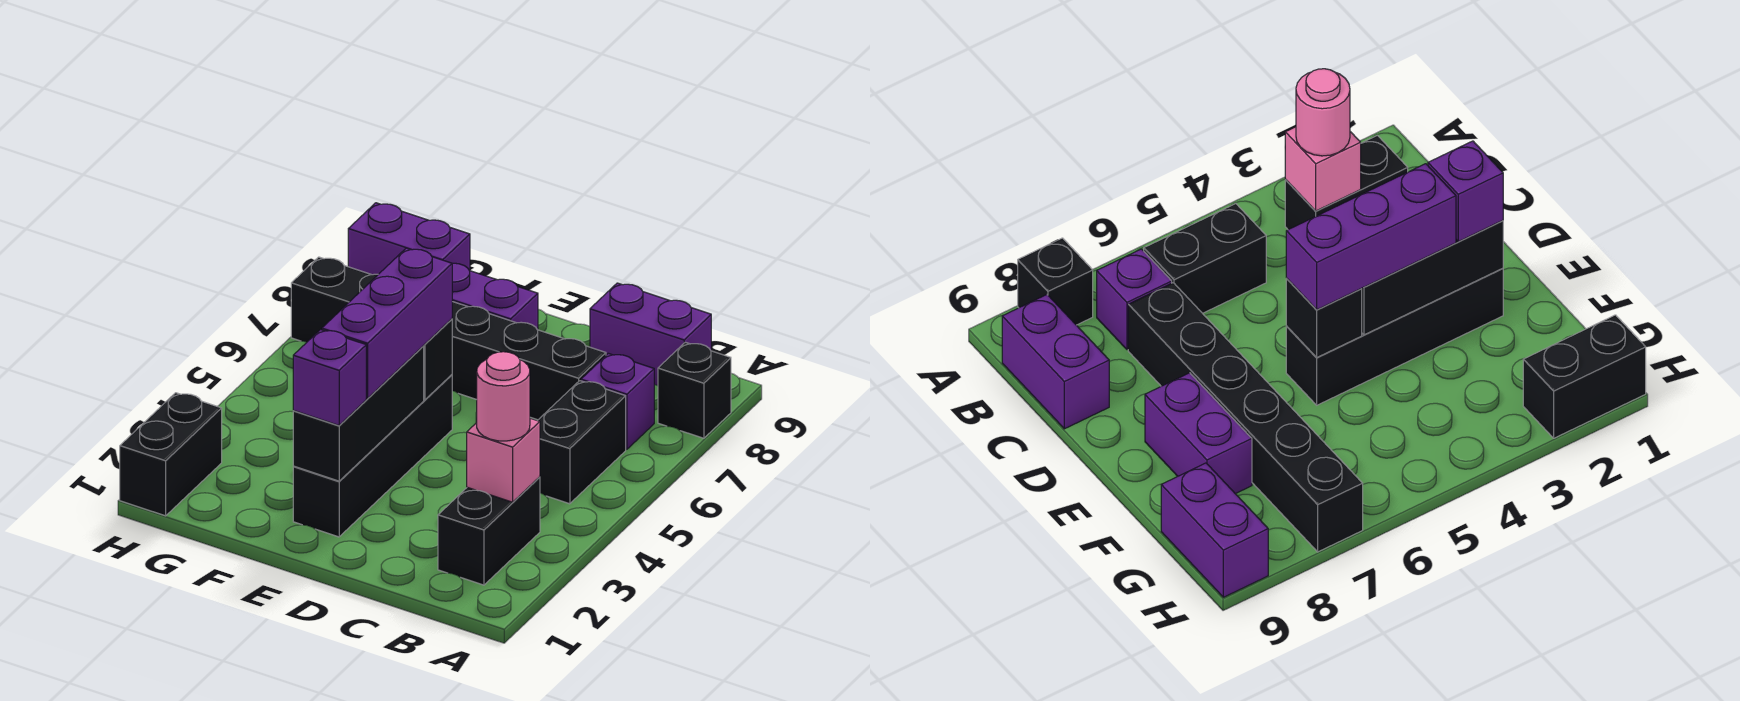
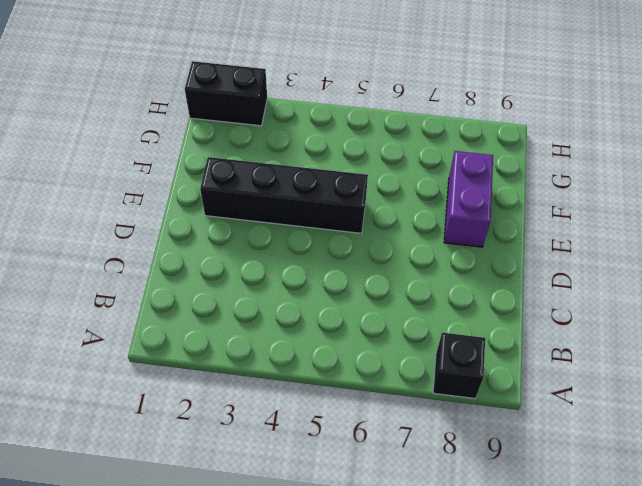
none -> black brick B2:B3 level 1
none -> black brick B5:B6 level 1
none -> purple brick B7 level 1

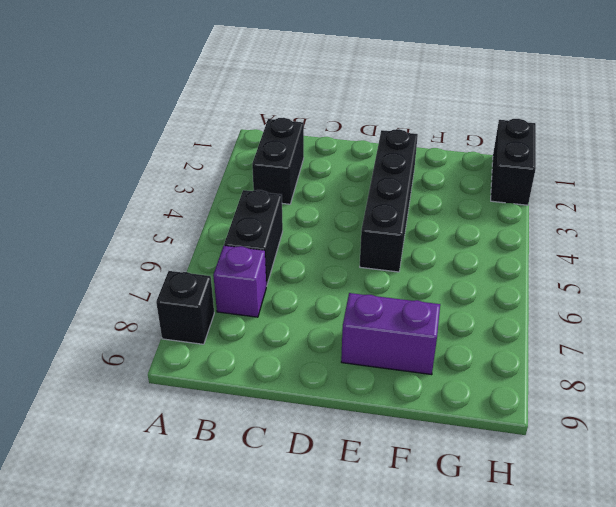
none -> purple brick B9:C9 level 1
none -> black brick C7:H7 level 1
none -> purple brick G9:H9 level 1

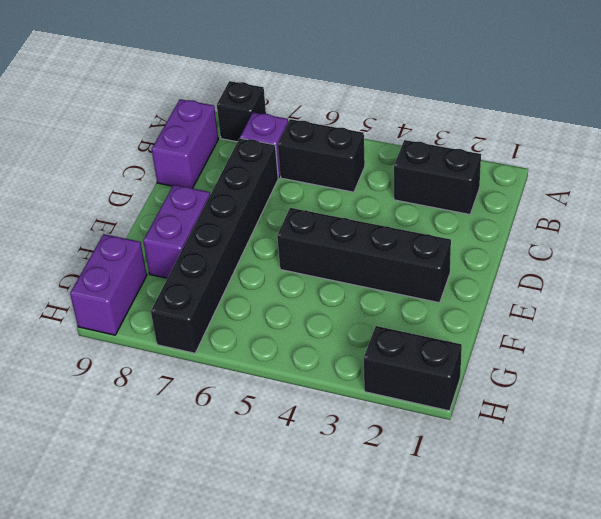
none -> pink brick B3 level 2
none -> black brick E2:E4 level 2
none -> black brick E5 level 2

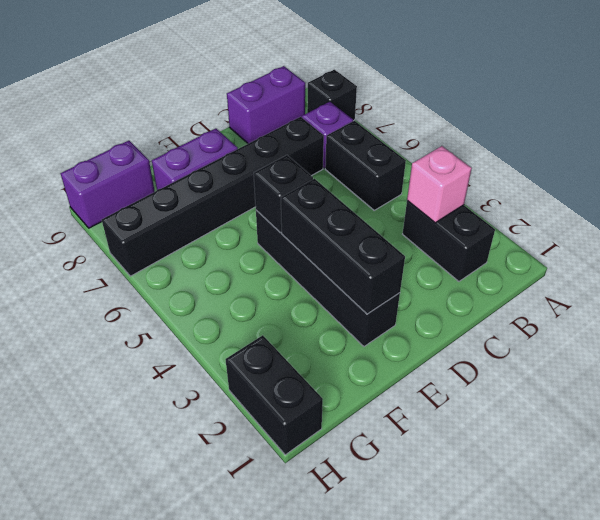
none -> pink round brick B3 level 3
none -> purple brick E2 level 3
none -> purple brick E3:E5 level 3

